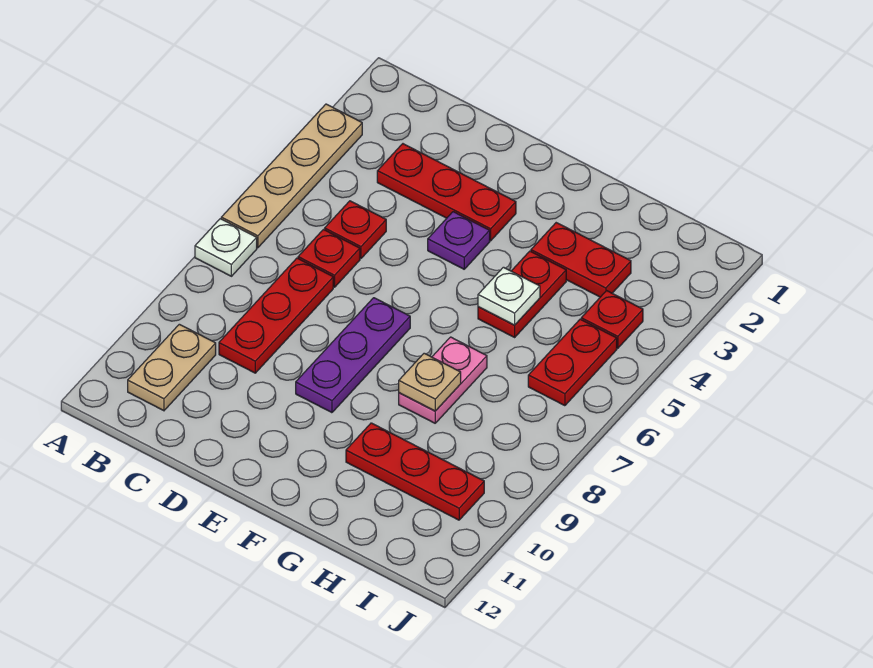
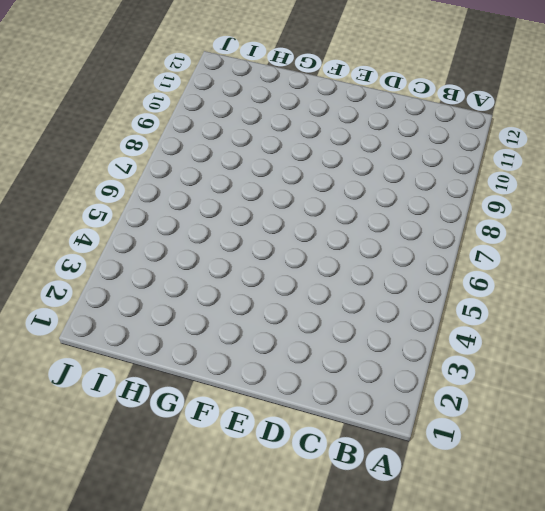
none -> tan plate A3:A6 level 1
none -> white plate A7 level 1
none -> tan plate B10:B11 level 1

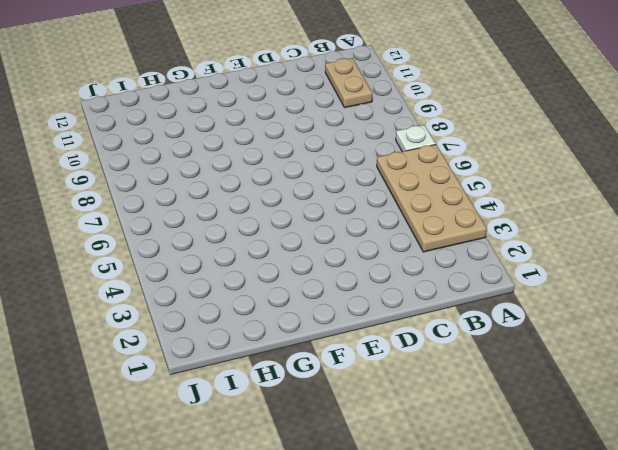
tan plate A3:B6 level 1 -> tan plate A3:A6 level 1
none -> red plate C3:E3 level 1
none -> red plate C5 level 1
none -> red plate C6 level 1

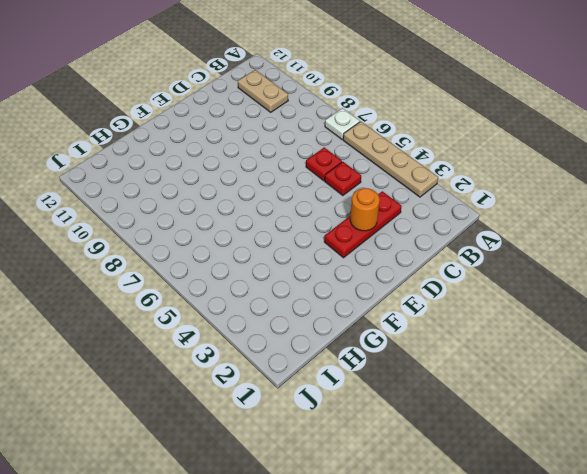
orange round brick D3 level 2 -> none
none -> red plate C7:C9 level 1
none -> purple plate E4 level 1
none -> purple plate E7:E9 level 1

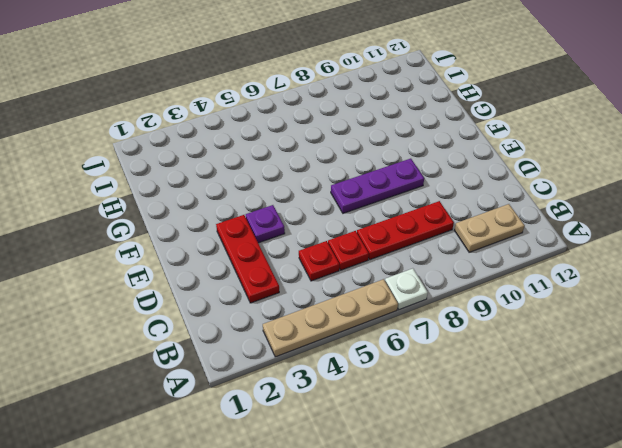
none -> red plate G3:H3 level 1
none -> red plate G4:G5 level 1
none -> pink plate G7:G8 level 1

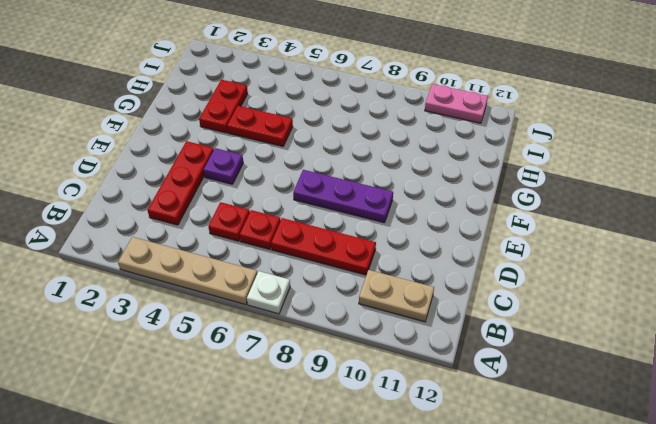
pink plate J10:J11 level 1 -> pink plate G7:G8 level 1
none -> red plate G10:I10 level 1
none -> red plate I4 level 1
none -> red plate I5:I6 level 1

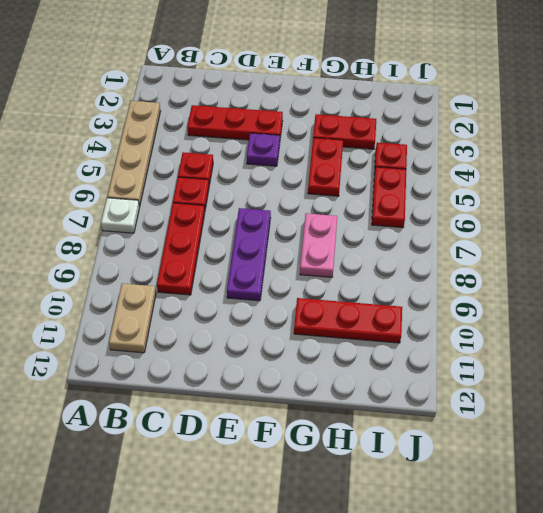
none -> white plate G5 level 2
none -> tan plate G8 level 2

